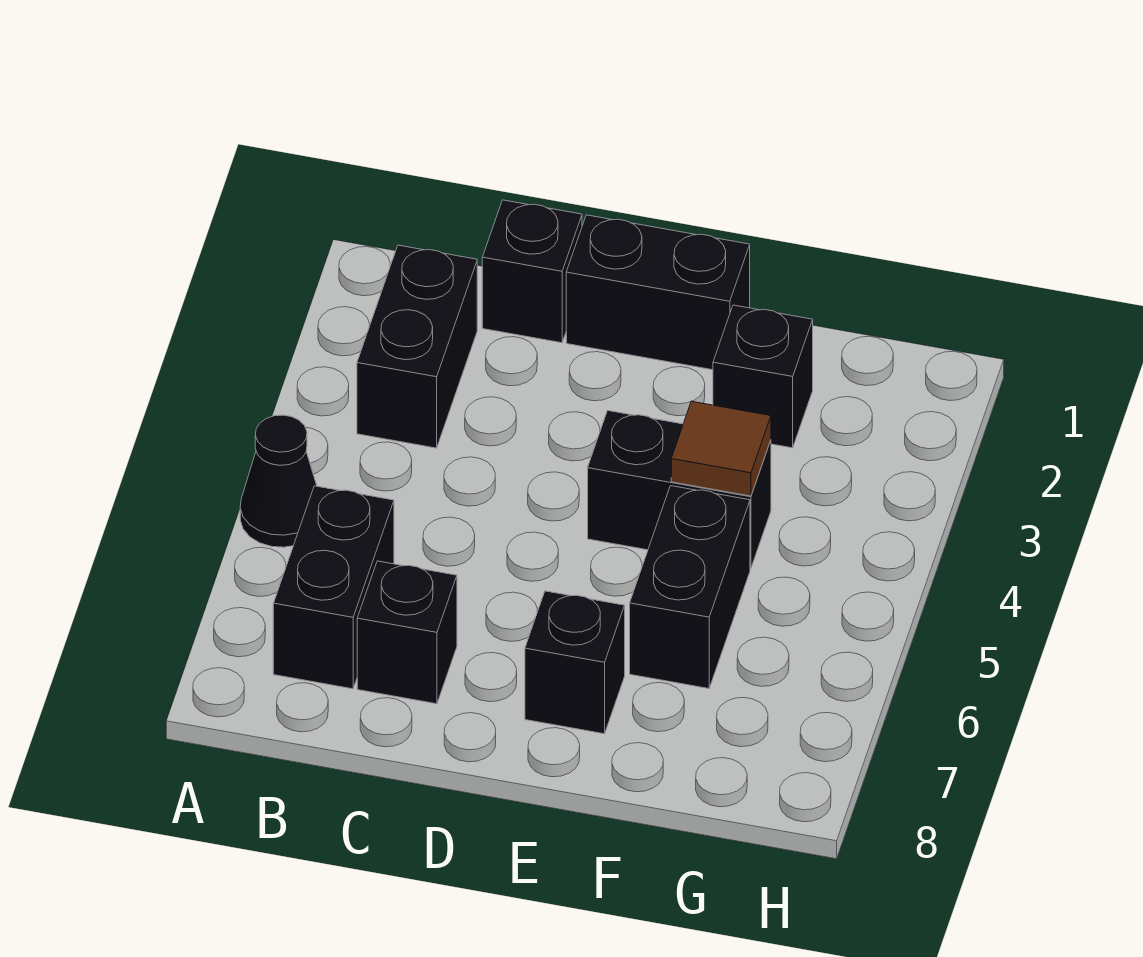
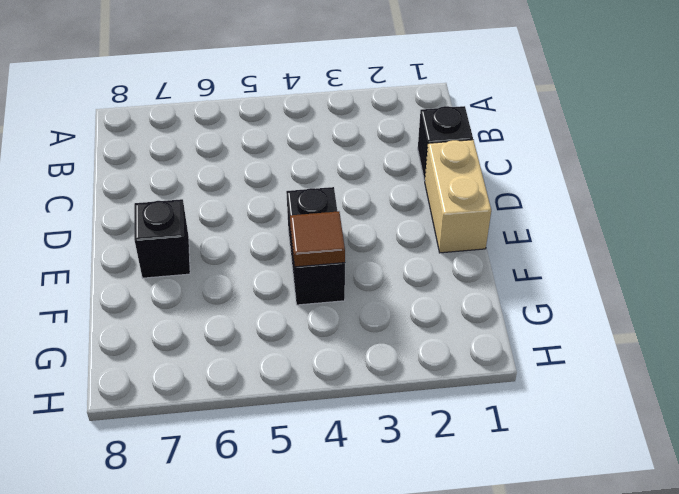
tan brick D1:E1 level 1 -> black brick D1:E1 level 1
none -> black cone A5 level 1
none -> black brick B2:B3 level 1

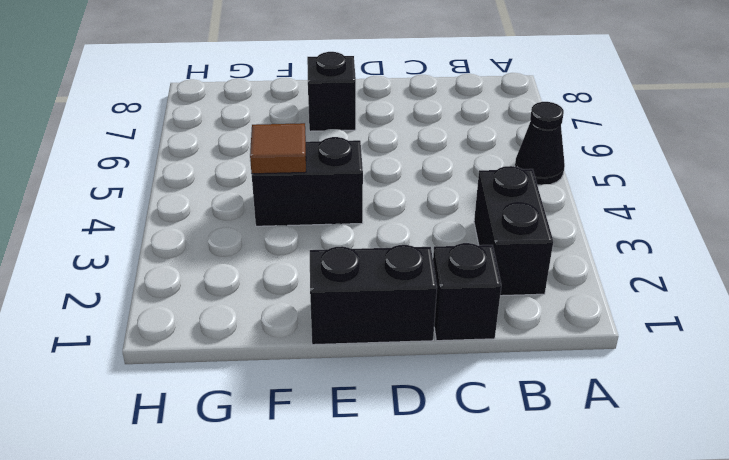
none -> black brick B6:B7 level 1
none -> black brick C7 level 1

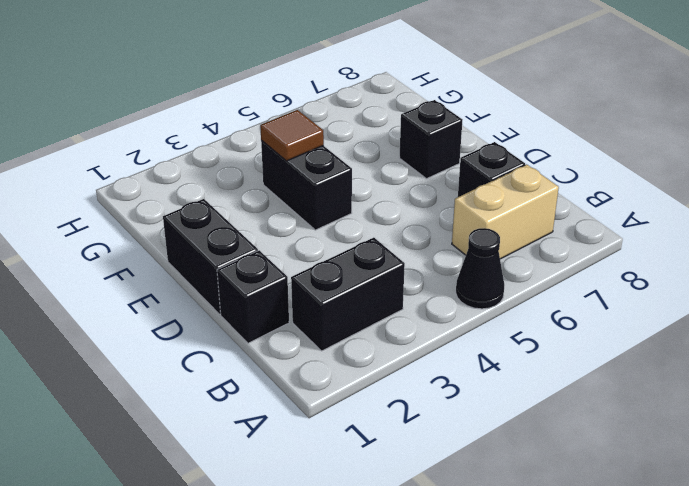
tan brick B6:B7 level 1 -> black brick B6:B7 level 1
none -> black brick F2 level 1
none -> black brick F5:F6 level 1

